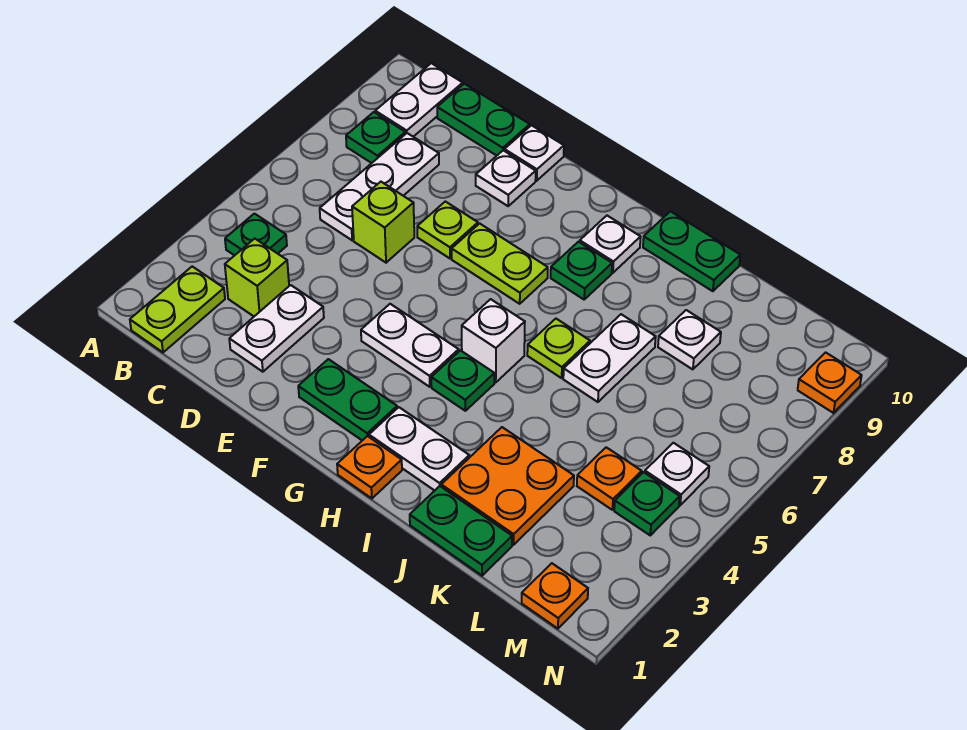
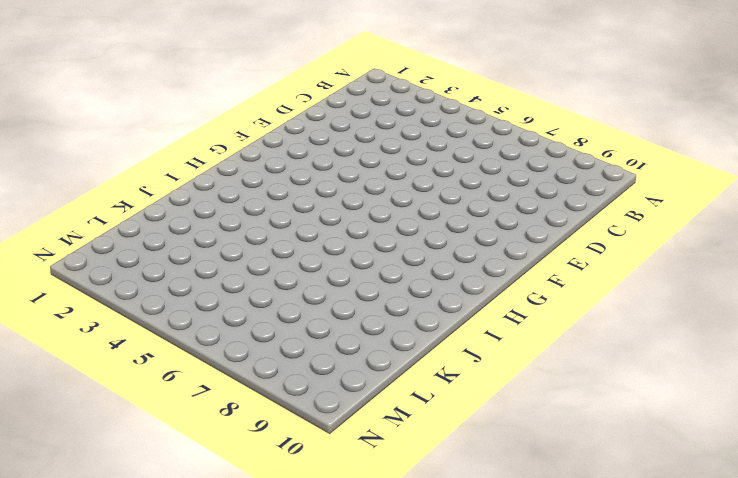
none -> lime plate B1:B2 level 1
none -> green plate B4 level 1
none -> green plate B8 level 1
none -> white plate B9:B10 level 1

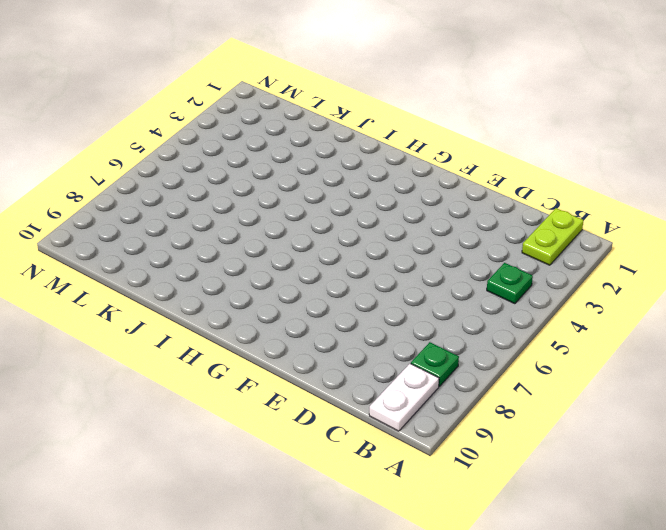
none -> lime brick C3 level 1
none -> white plate C6:C8 level 1
none -> green plate C10:D10 level 1
none -> white plate D2:D3 level 1

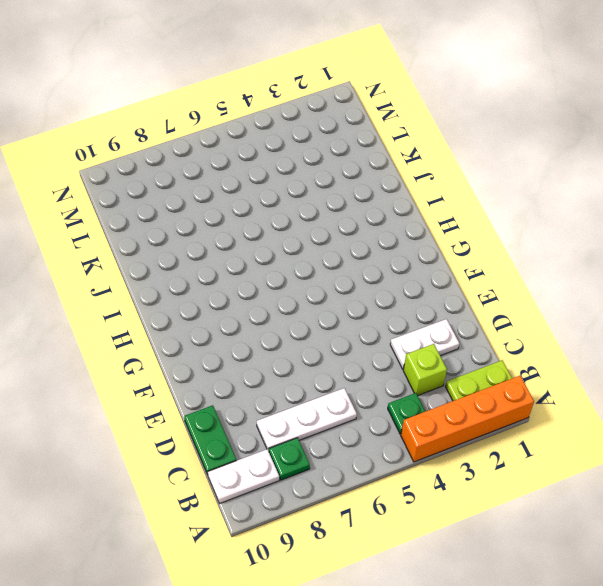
orange brick A1:A4 level 1 -> none
none -> lime brick D6 level 1
none -> lime plate E7 level 1
none -> white plate E9 level 1
none -> white plate E10 level 1

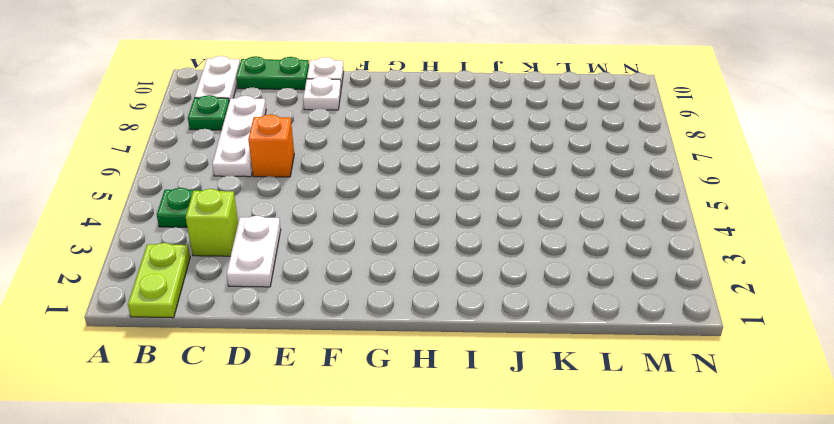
orange brick D6 level 1 -> lime brick D6 level 1
none -> lime plate E7 level 1
none -> green plate F2:G2 level 1
none -> white plate F4:G4 level 1
none -> lime plate F7:G7 level 1

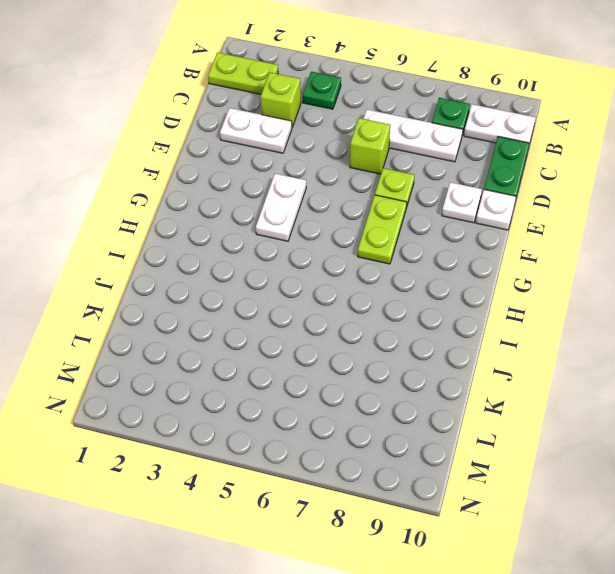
none -> green plate F2:G2 level 1
none -> orange plate H1 level 1
none -> white plate H2:I2 level 1
none -> green plate H4 level 1

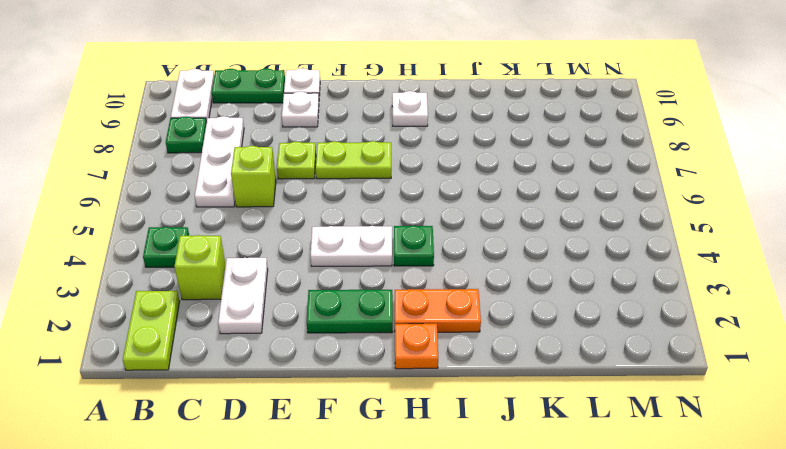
orange plate H2:I2 level 1 -> white plate H2:I2 level 1
none -> white brick H5 level 1
none -> green plate H8 level 1
none -> lime plate I6 level 1
none -> green plate I10:J10 level 1

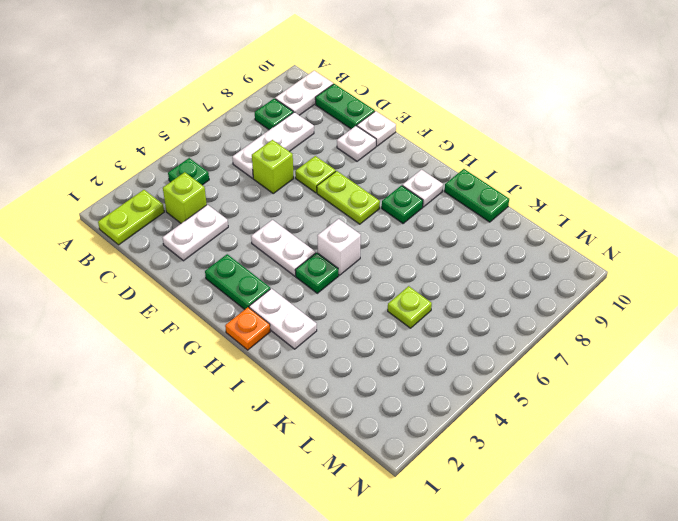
lime plate K5 level 1 -> lime plate I6 level 1
none -> green plate J1:K1 level 1
none -> orange plate J2:K3 level 1
none -> white plate J6:J7 level 1
none -> white plate K8 level 1

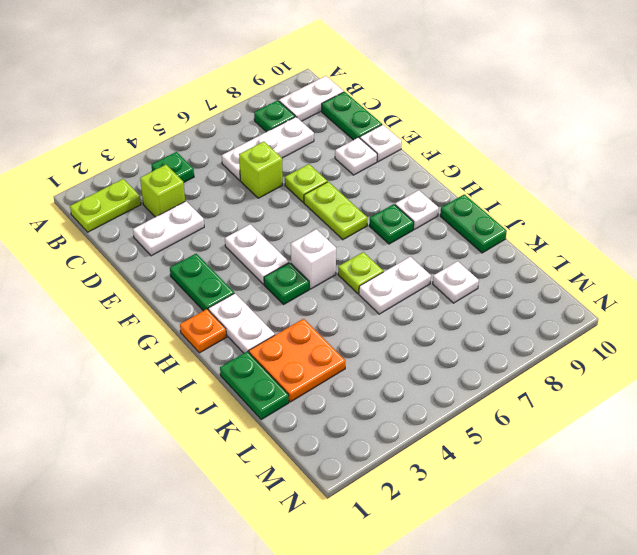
none -> orange plate L4 level 1
none -> orange plate M1 level 1
none -> green plate M4 level 1
none -> white plate M5 level 1

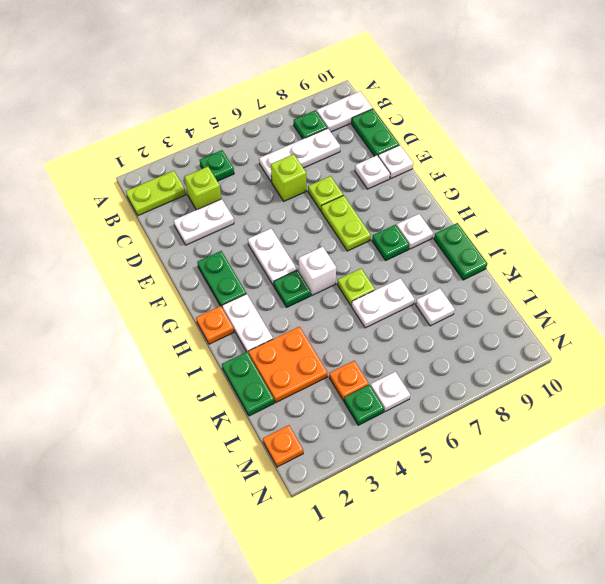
none -> orange plate N9 level 1

